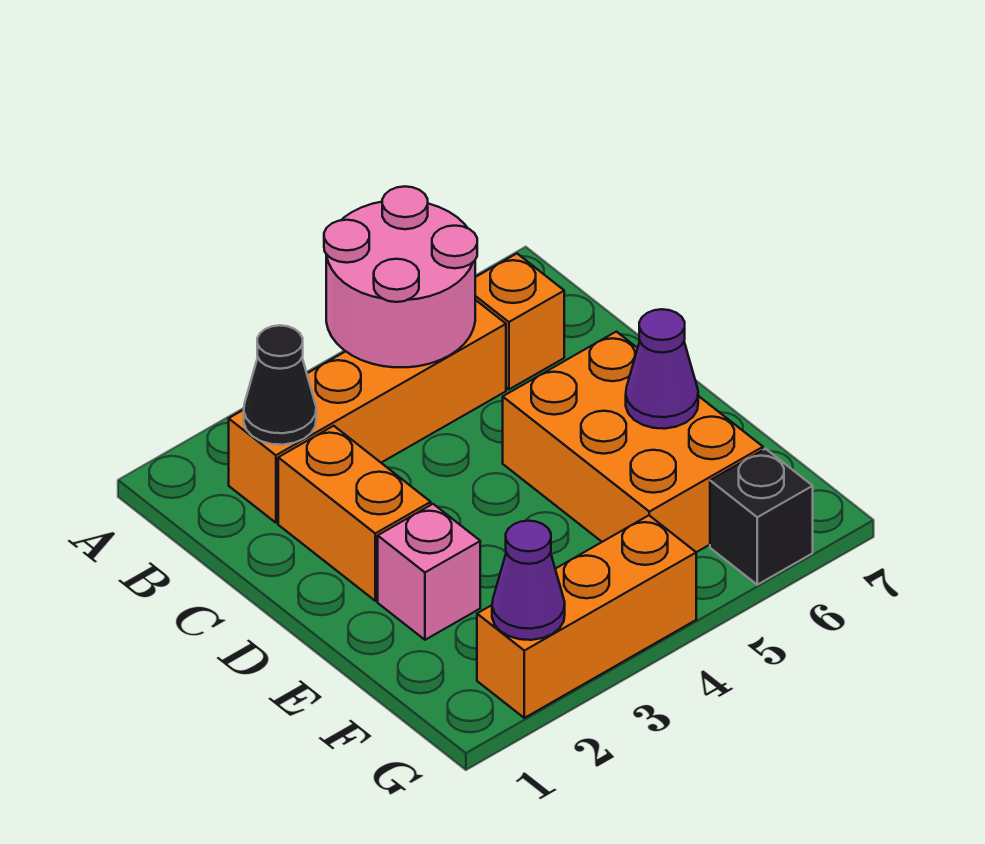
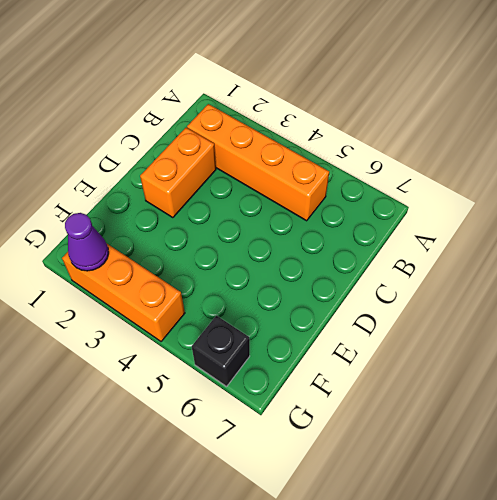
none -> orange brick B6 level 1
none -> orange brick D5:F6 level 1

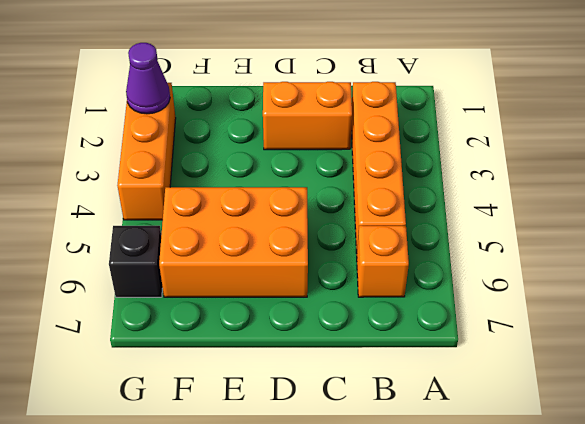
none -> pink brick E2 level 1
none -> pink round brick A4:B5 level 2

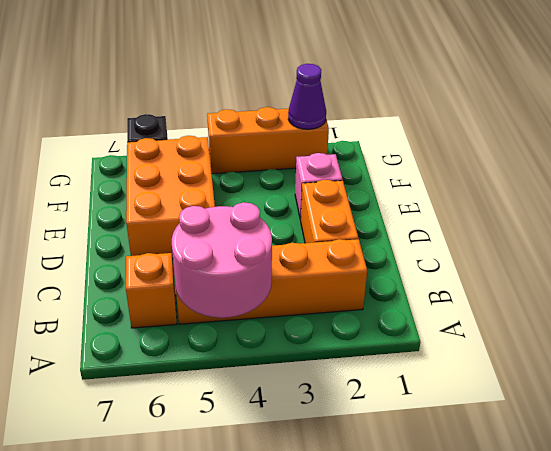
none -> black cone B2 level 2
none -> purple cone E6 level 2

